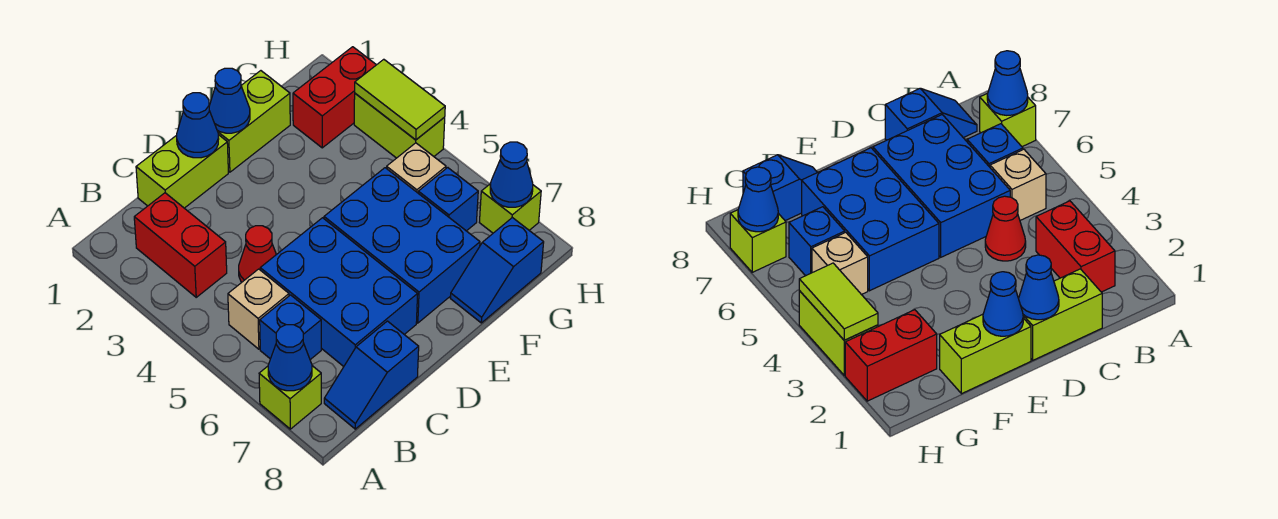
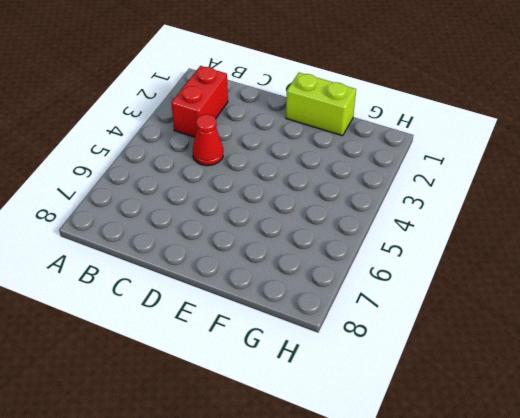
none -> lime brick A7 level 1
none -> tan brick B5 level 1
none -> blue brick B6 level 1

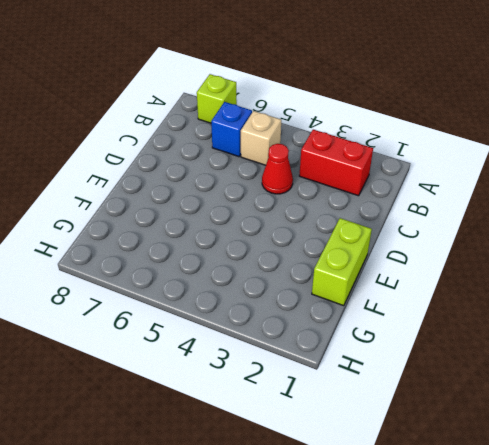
none -> blue slope B8:C8 level 1 top C
none -> lime brick C1:D1 level 1
none -> blue brick C5:D7 level 1

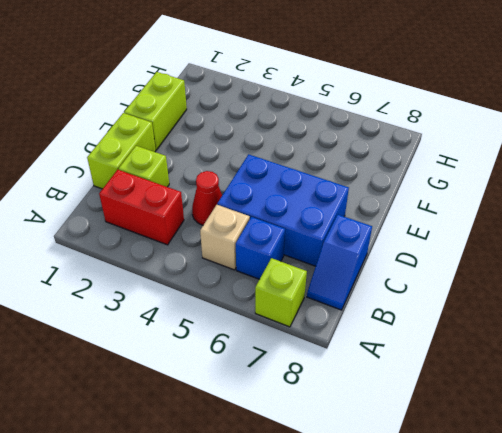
lime brick C2 level 1 -> lime brick H7 level 1
none -> blue brick E5:F7 level 1
none -> blue slope F8:G8 level 1 top G
none -> red brick G2:H2 level 1

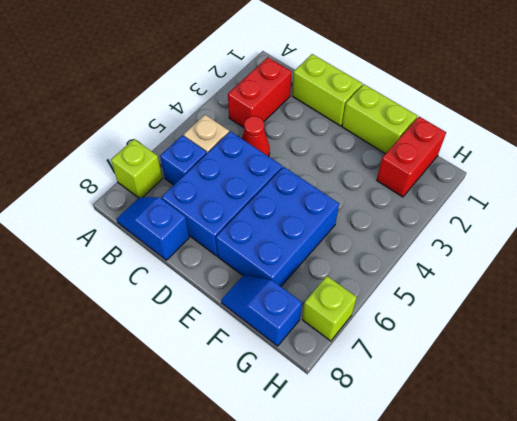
red brick G1:G2 level 1 -> red brick G2:H2 level 1
none -> tan brick G5 level 1
none -> blue brick G6 level 1
none -> lime brick H3:H4 level 1

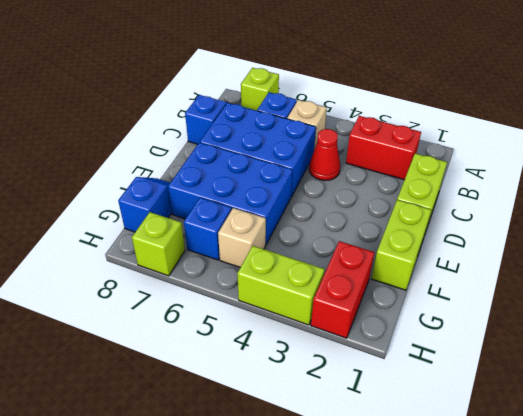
none -> blue cone A7 level 2
none -> blue cone D1 level 2
none -> blue cone E1 level 2

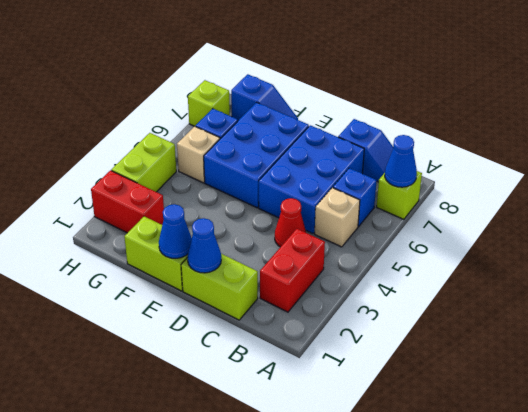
none -> lime tile H3:H4 level 2
none -> blue cone H7 level 2

